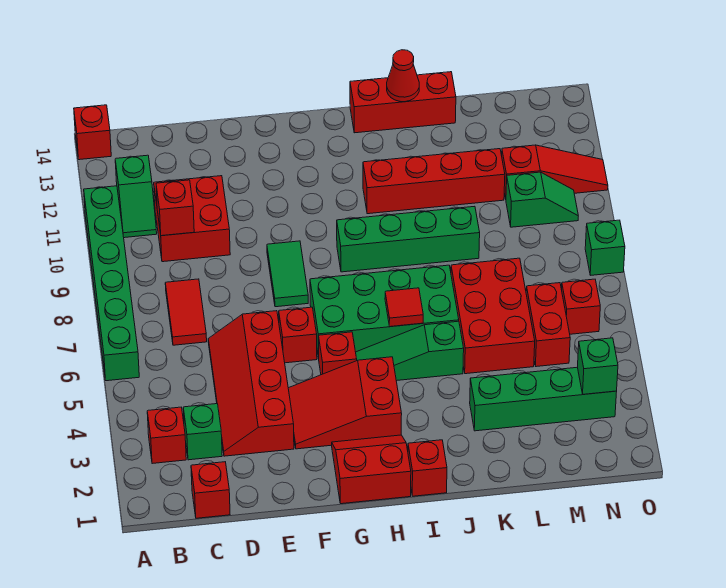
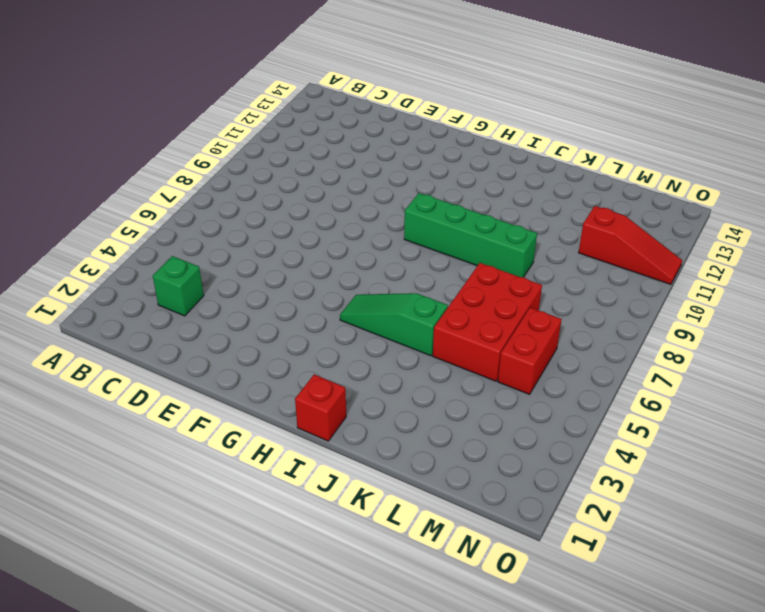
none -> green brick A6:A11 level 1
none -> red brick A14 level 1
none -> red brick B3 level 1
none -> green slope B11:B12 level 1 top 12

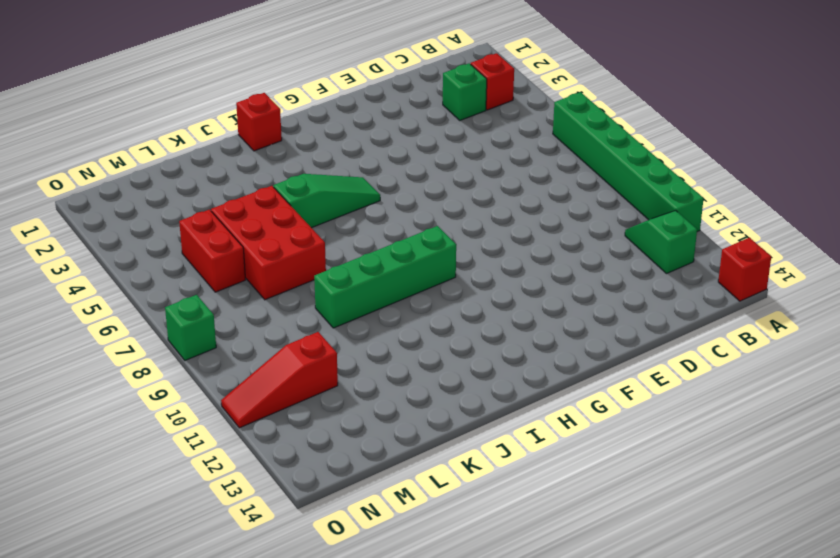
none -> red brick C1 level 1
none -> red tile C7:C8 level 1
none -> red brick C10:D11 level 1
none -> red slope D3:E6 level 1 top E

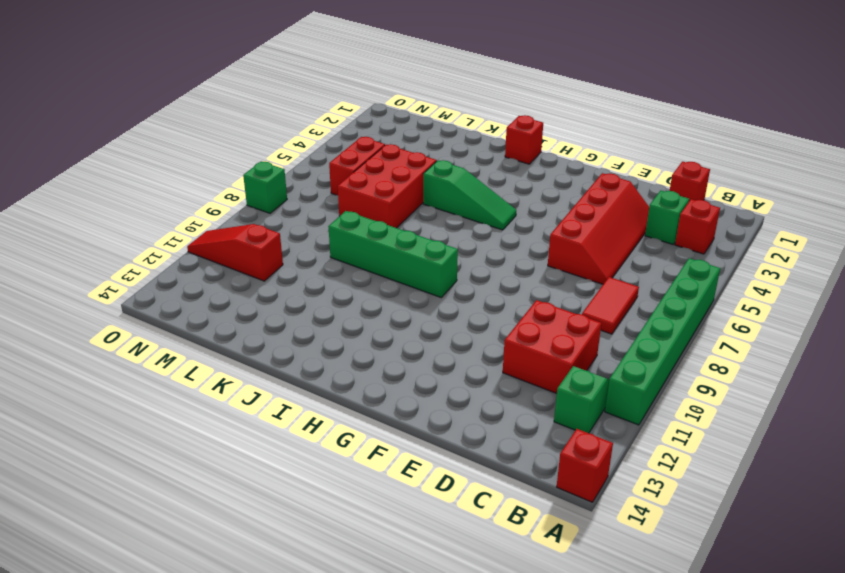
none -> red slope F3:H4 level 1 top H
none -> red brick F6 level 1
none -> green tile F8:F9 level 1
none -> red slope G1:H2 level 1 top 1

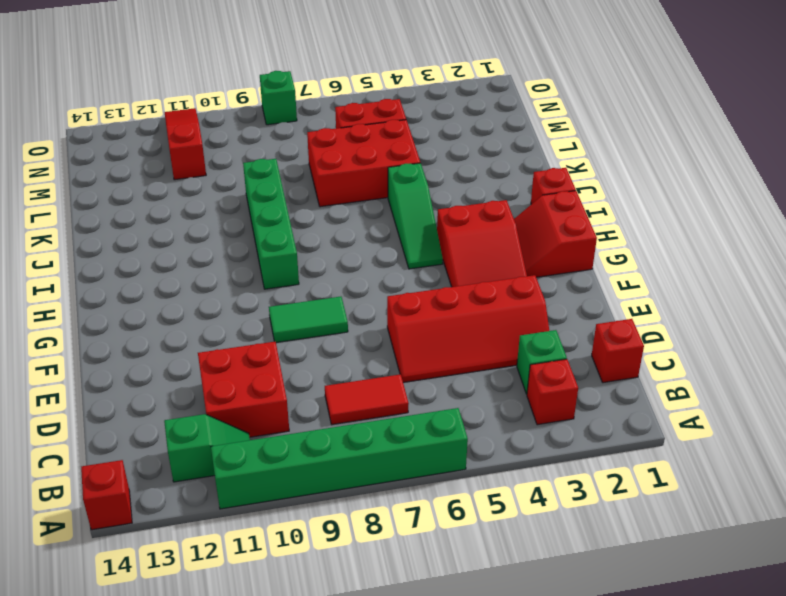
none -> red brick F6 level 1
none -> red brick G5 level 1
none -> green brick G6:J7 level 1
none -> red brick I11:L11 level 1

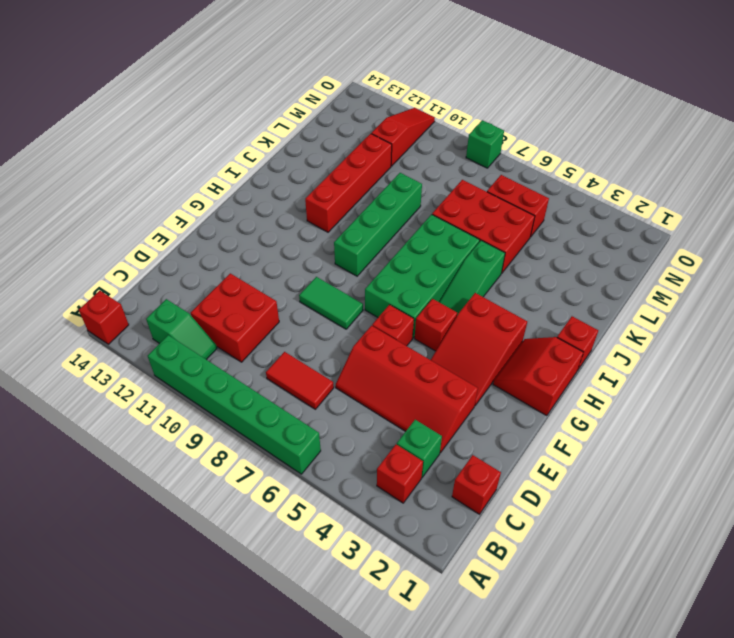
none -> red brick I14:K14 level 1
none -> green brick K3:N3 level 1
none -> green slope M10:N10 level 1 top M
none -> red brick N6 level 1

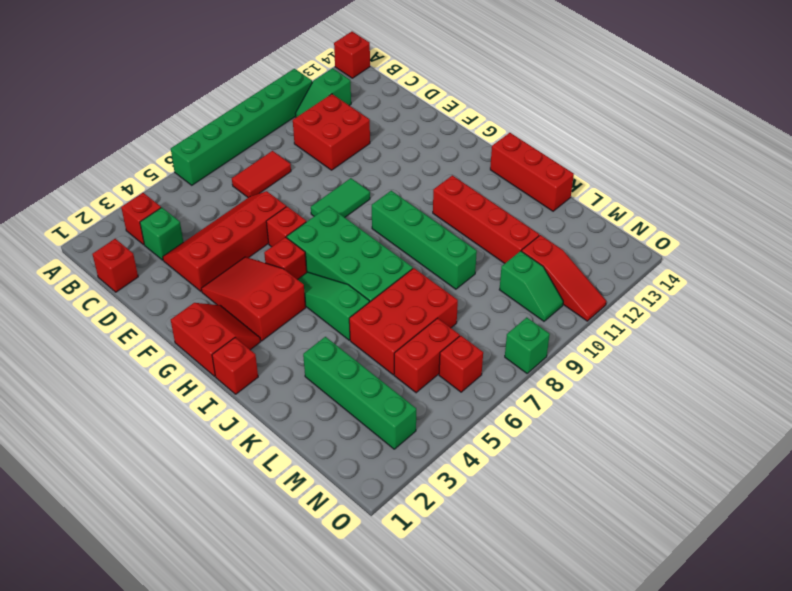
none -> red brick C10 level 2
none -> red tile I6 level 2
none -> red cone J14 level 2
none -> green brick N3 level 2

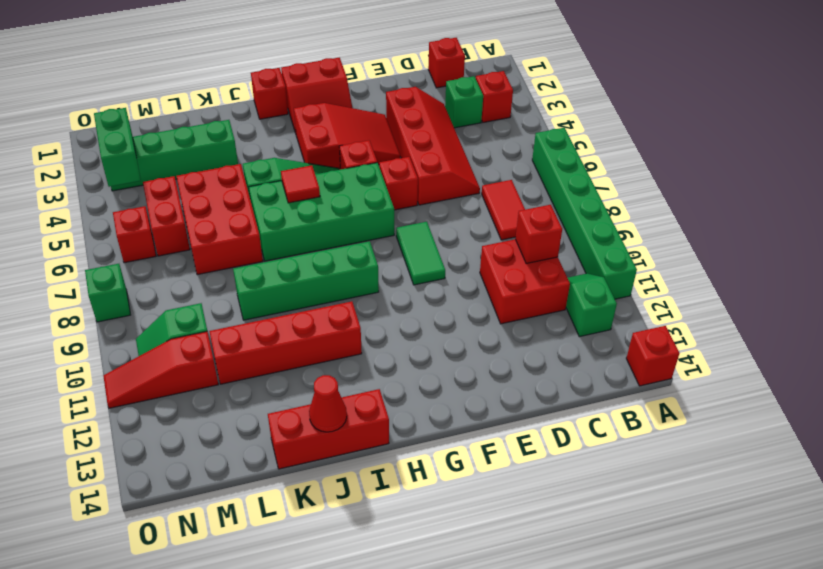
green brick N3:N4 level 2 -> green brick N3 level 2

